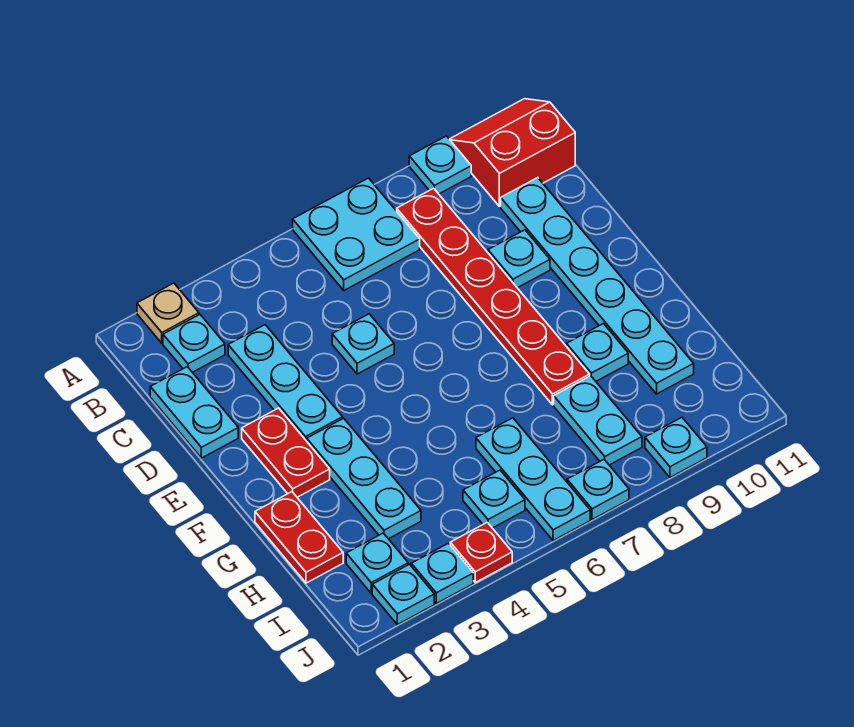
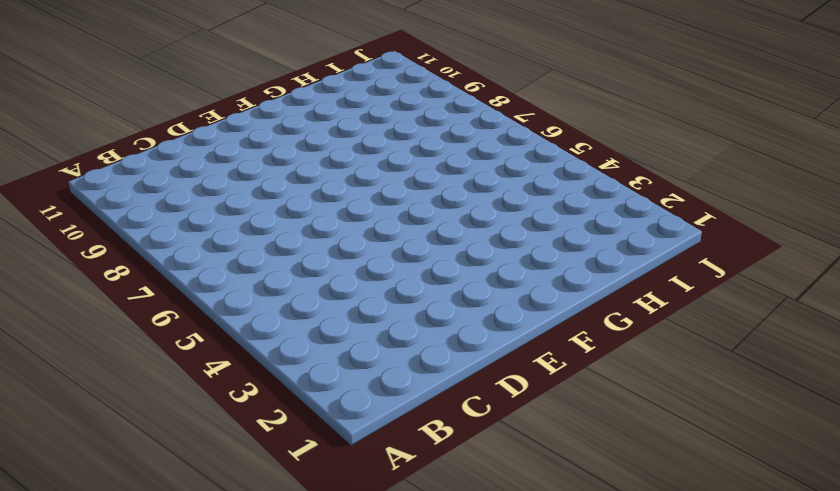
none -> tan plate A2 level 1
none -> cyan plate A6:B7 level 1
none -> cyan plate A9 level 1

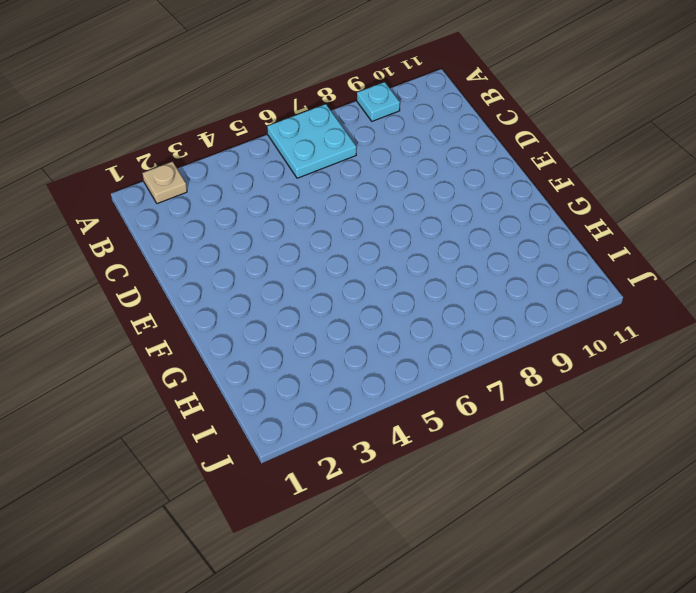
none -> red slope A10:B11 level 1 top B
none -> cyan plate B2 level 1
none -> red plate B8:G8 level 1

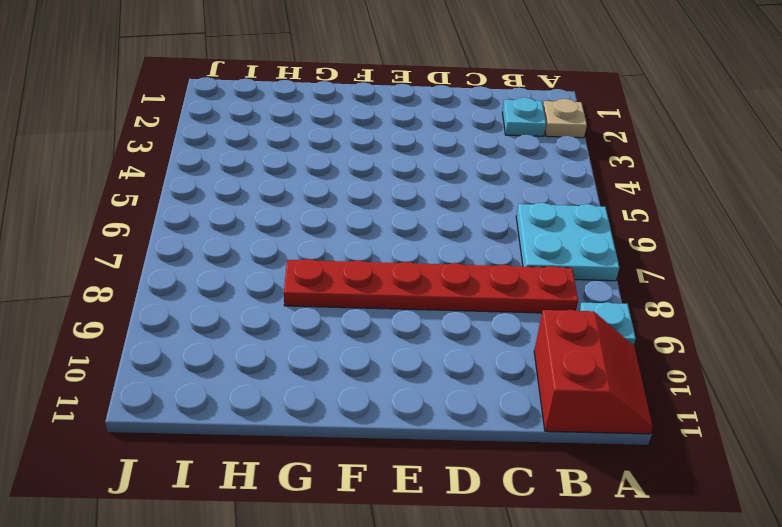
none -> cyan plate C1:D1 level 1
none -> cyan plate C3:E3 level 1
none -> cyan plate C10:H10 level 1

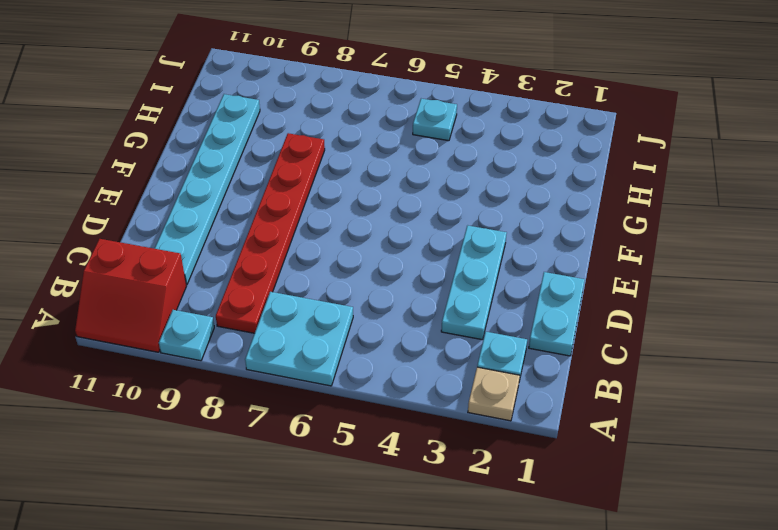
none -> cyan plate D5 level 1
none -> cyan plate D9 level 1
none -> red plate E2:F2 level 1

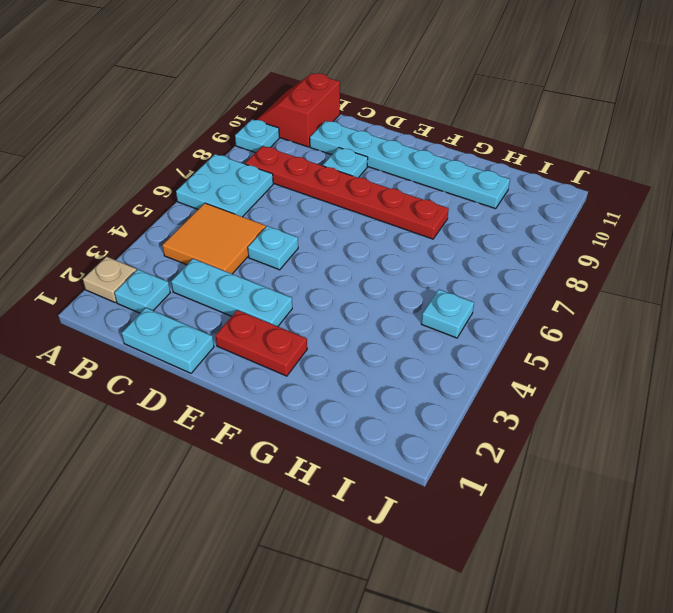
orange tile B4:C5 level 1 -> none
none -> cyan plate F3:H3 level 1
none -> red plate G1:H1 level 1
none -> cyan plate G9 level 1

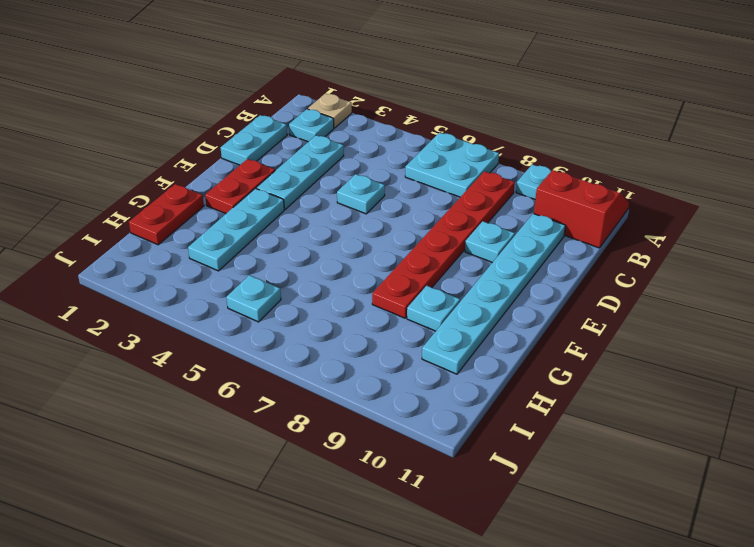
none -> cyan plate H6:J6 level 1
none -> cyan plate H8:I8 level 1
none -> cyan plate I2 level 1

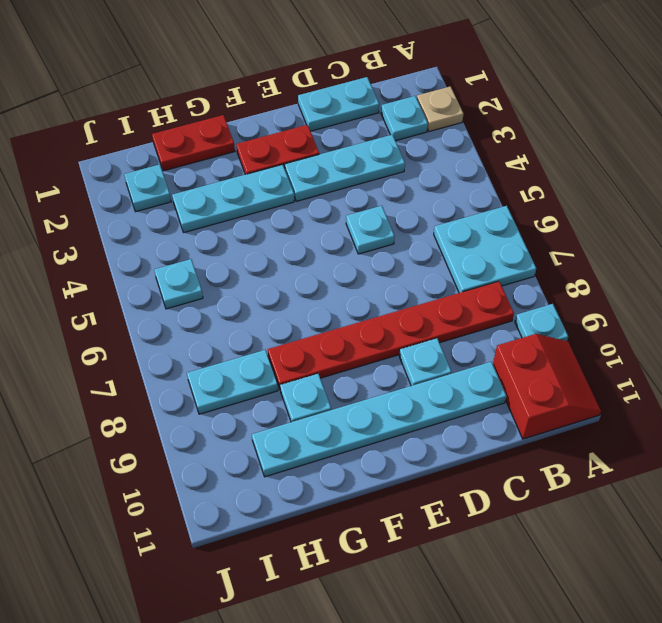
none -> cyan plate H6:J6 level 1
none -> cyan plate J2 level 1
none -> cyan plate J3 level 1

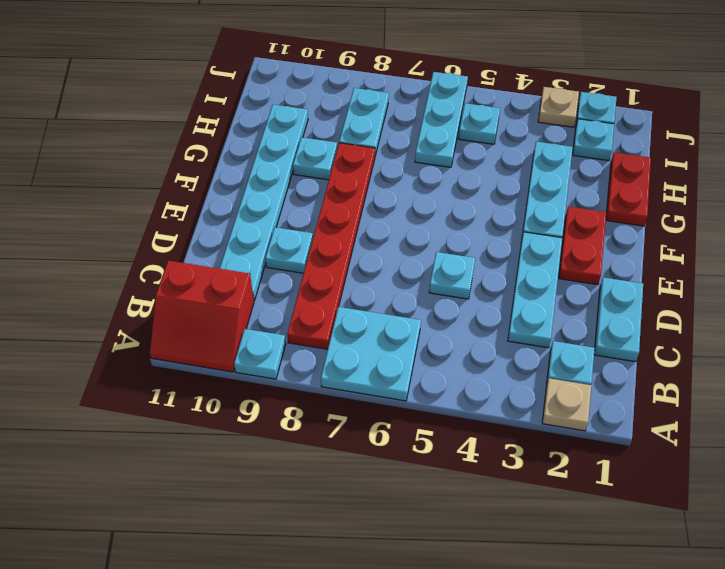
tan plate J3 level 1 -> cyan plate J3 level 1
none -> red plate J4 level 1
none -> cyan plate J7 level 1
none -> cyan plate J9 level 1

